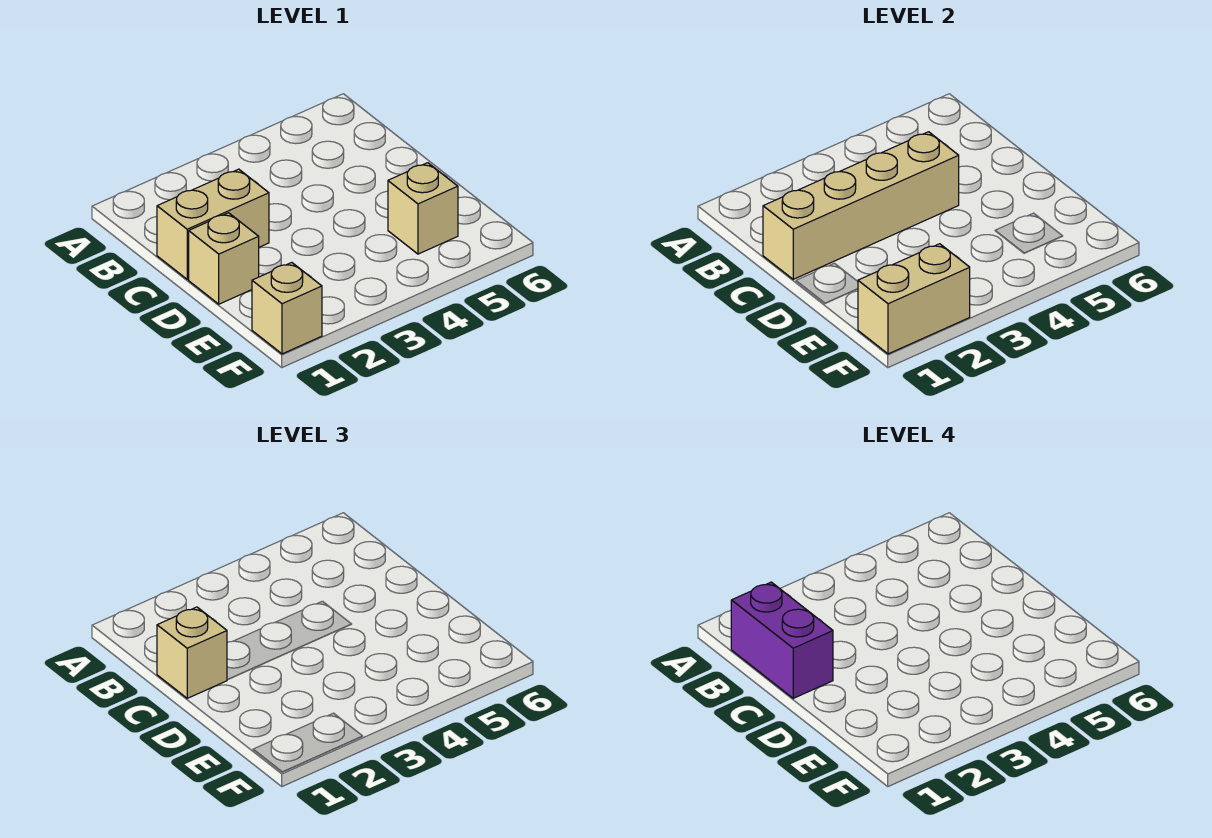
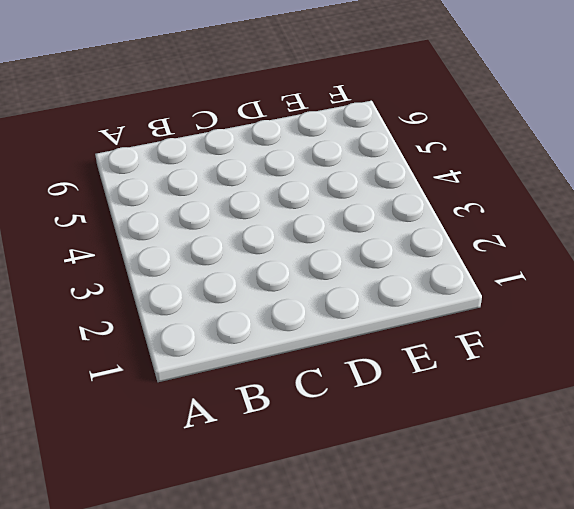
none -> tan brick C1:C2 level 1
none -> tan brick D1 level 1

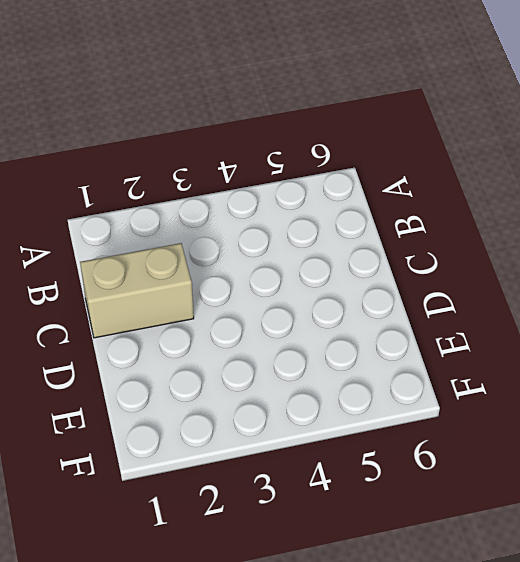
none -> tan brick D1 level 1
none -> tan brick E5 level 1

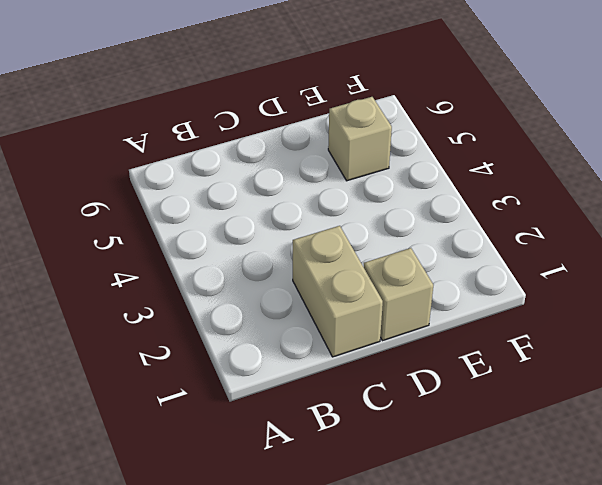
none -> tan brick F1 level 1
none -> tan brick C1:C4 level 2

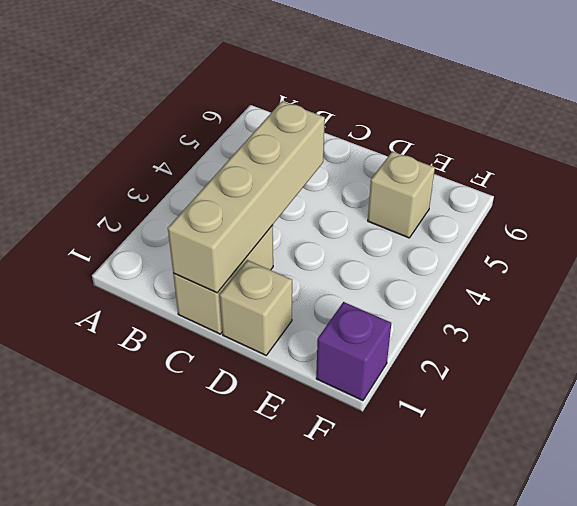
purple brick F1 level 1 -> tan brick F1 level 1
none -> tan brick F1:F2 level 2
none -> tan brick C1 level 3

